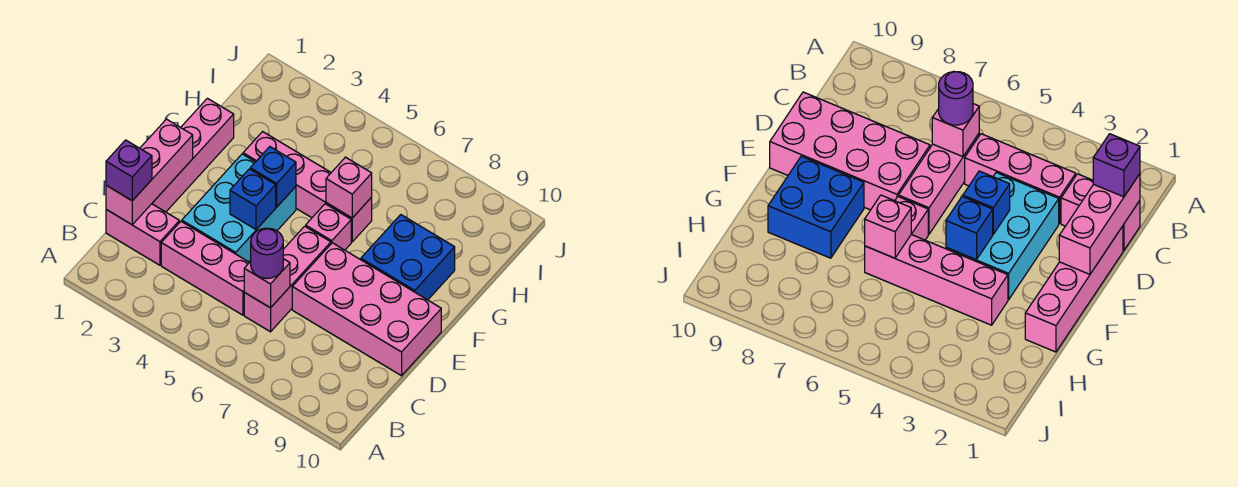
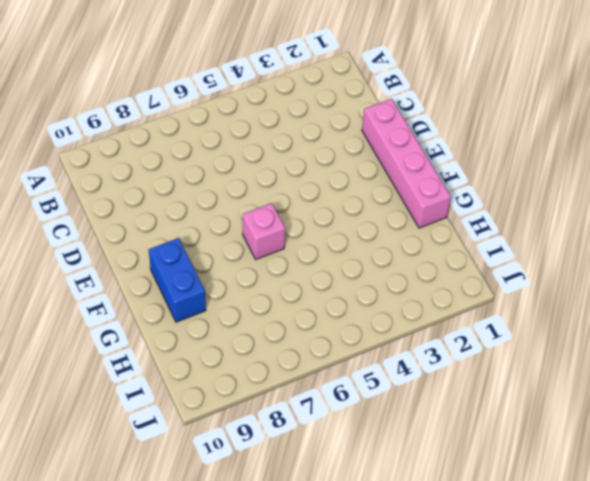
blue brick F9:G9 level 1 -> blue brick F8:G9 level 1
none -> pink brick C1:C2 level 1
none -> pink brick C3:C5 level 1
none -> pink brick C6:E6 level 1

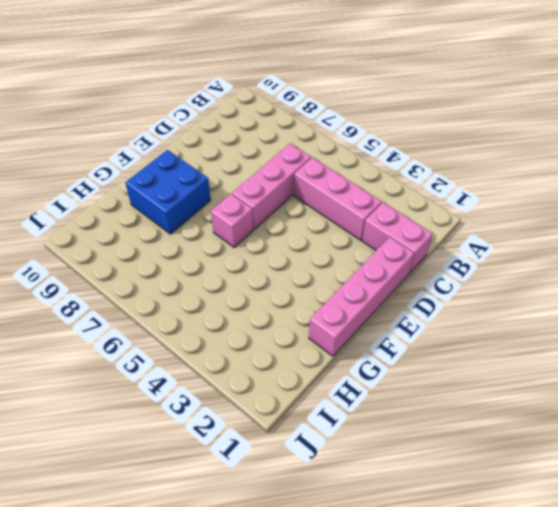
none -> cyan brick D3:F4 level 1
none -> pink brick D7:E10 level 1
none -> pink brick G3:G6 level 1

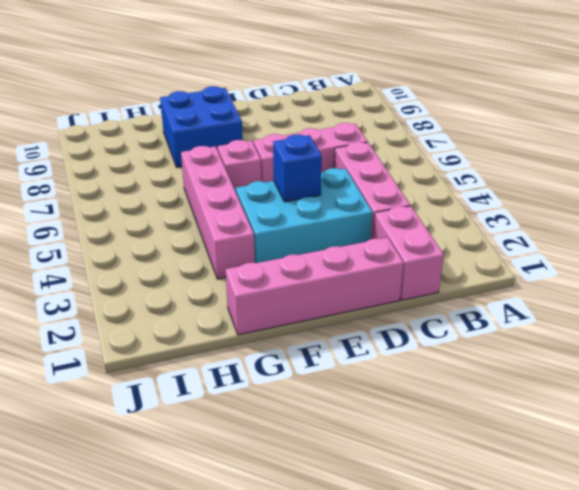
none -> pink brick D7:E10 level 1
none -> pink brick C1:E1 level 2
none -> pink brick C6 level 2

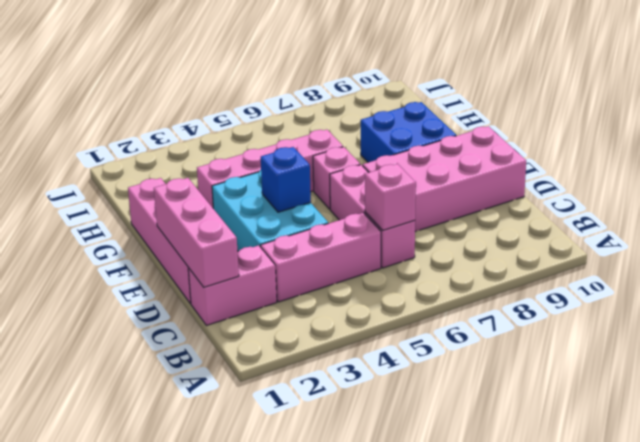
none -> blue brick F4 level 2
none -> pink brick G6 level 2
none -> purple brick C1 level 3

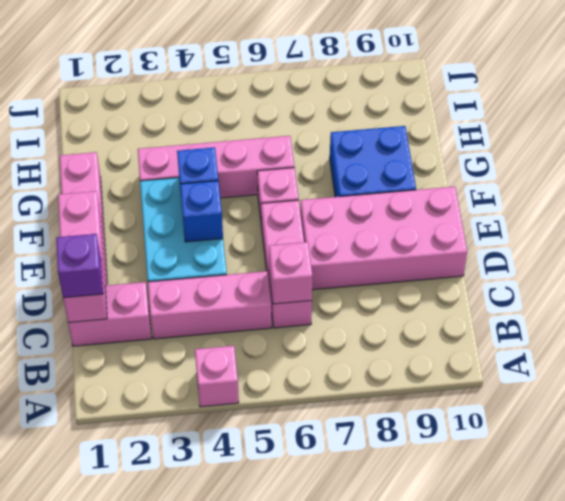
pink brick A4 level 1 -> pink brick G6 level 2
none -> purple round brick C6 level 3

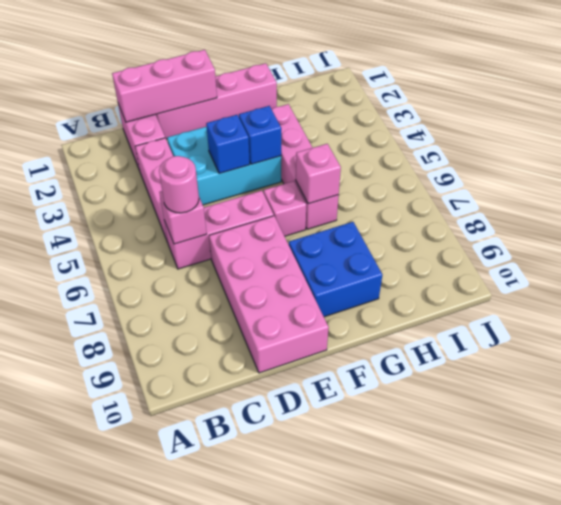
pink round brick C6 level 3 -> purple round brick C6 level 3
none -> purple brick C1 level 3

